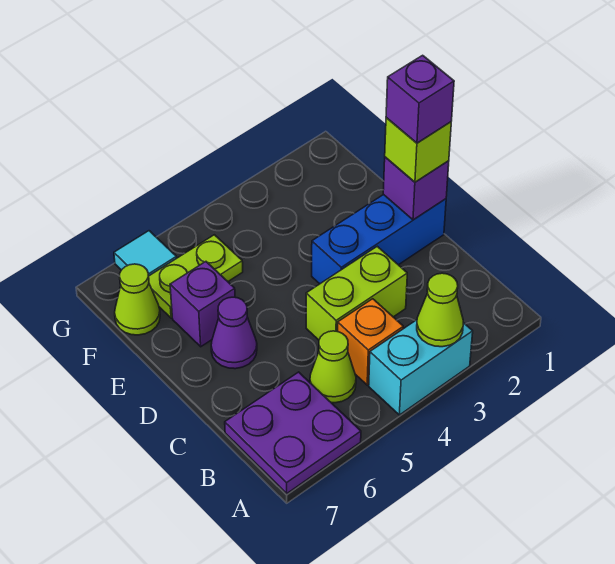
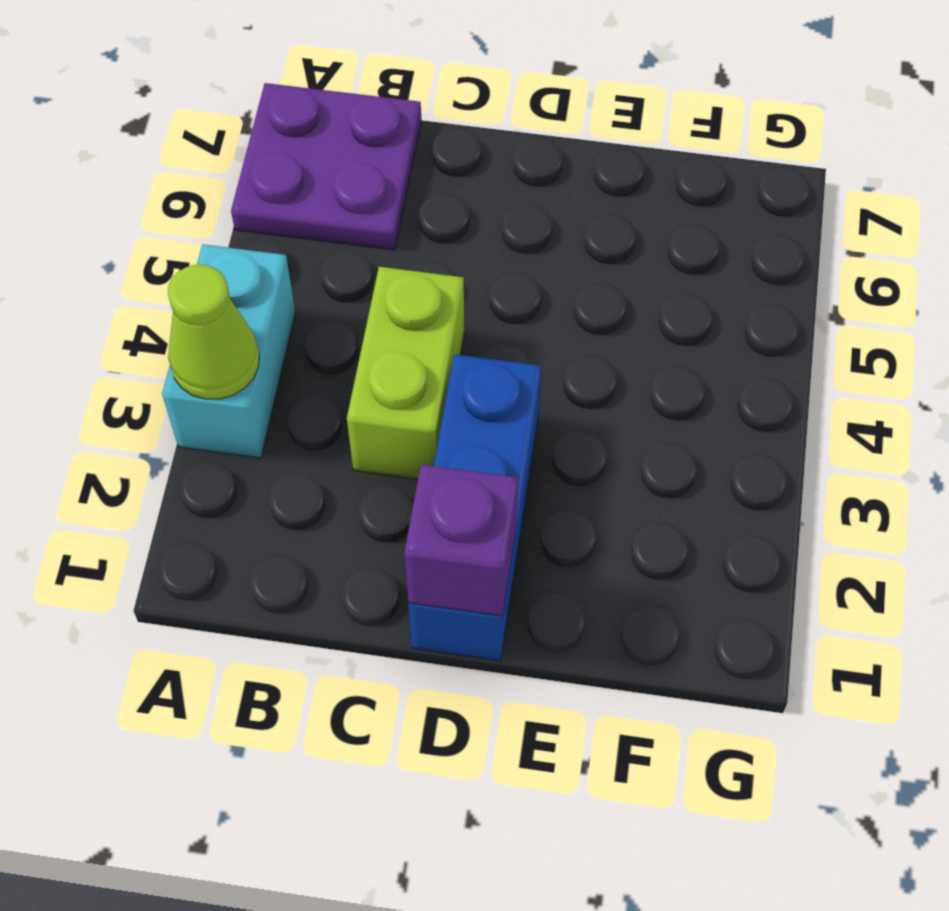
none -> orange brick B4 level 1
none -> lime cone B5 level 1
none -> purple cone D6 level 1

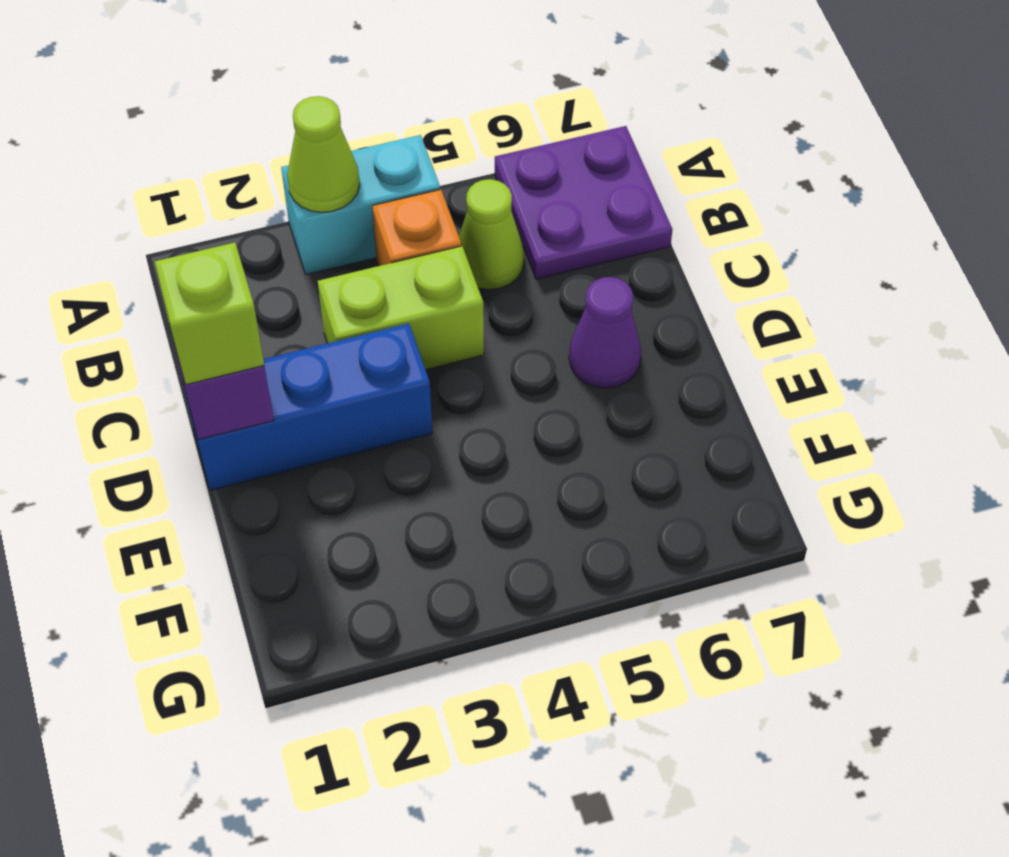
none -> purple brick E6 level 1
none -> lime plate F5:F6 level 1
none -> lime cone F7 level 1

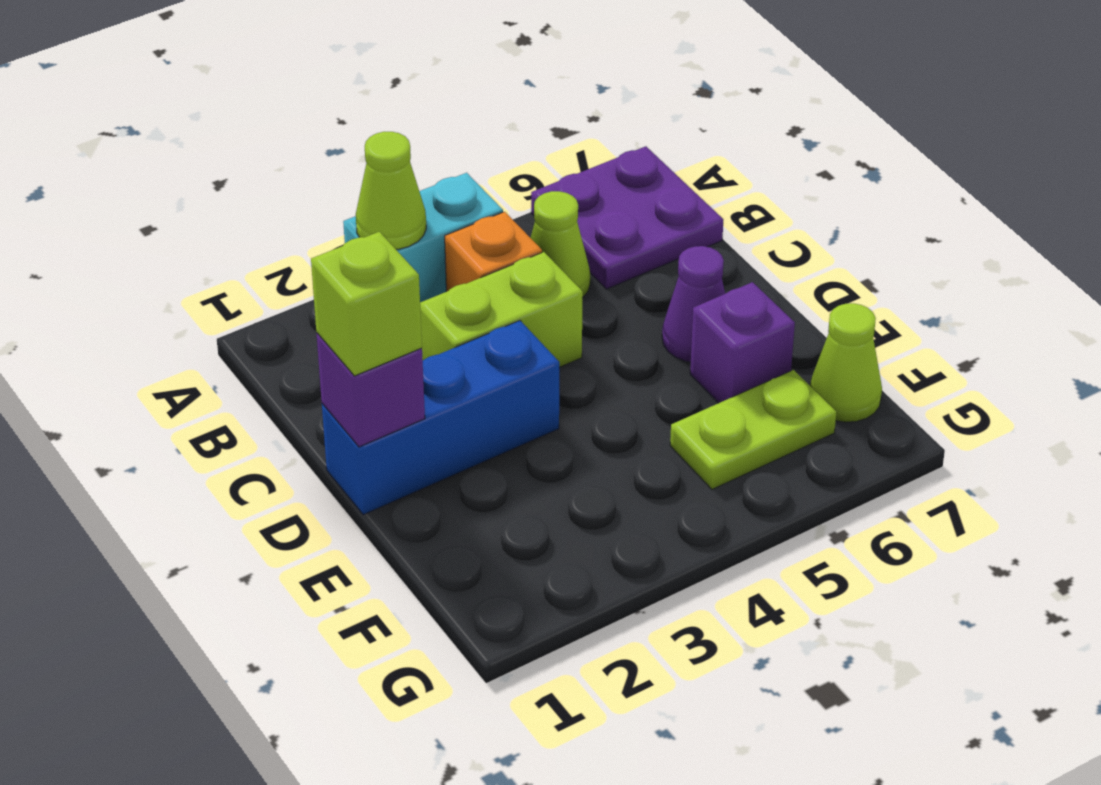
none -> cyan tile G6 level 1
none -> purple brick D1 level 4

